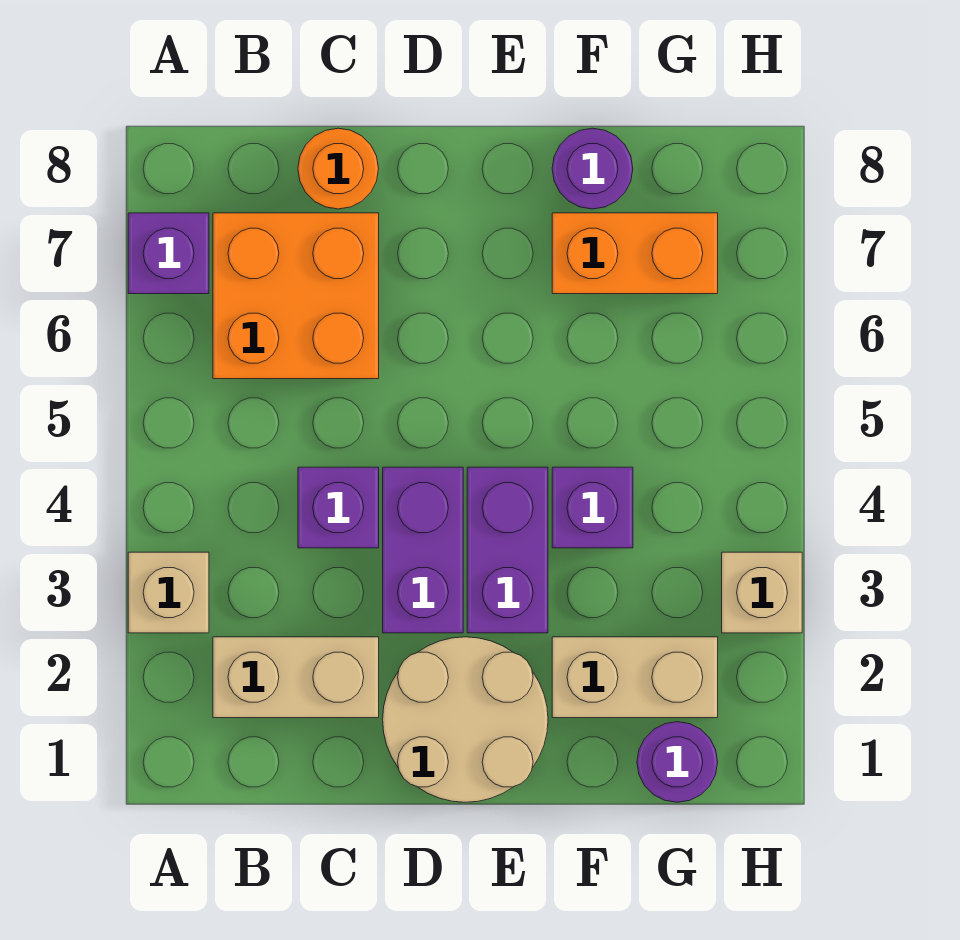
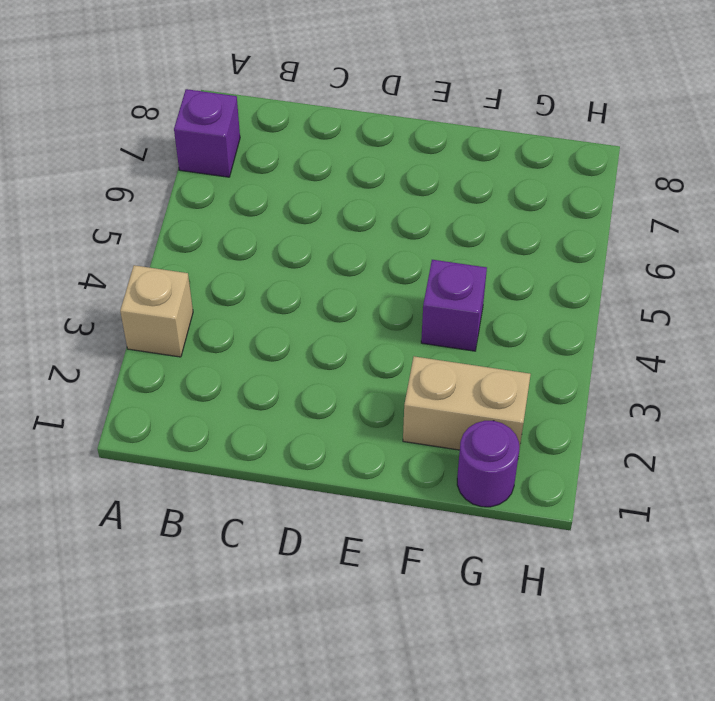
none -> tan brick B2:C2 level 1
none -> orange brick B6:C7 level 1
none -> purple brick C4 level 1

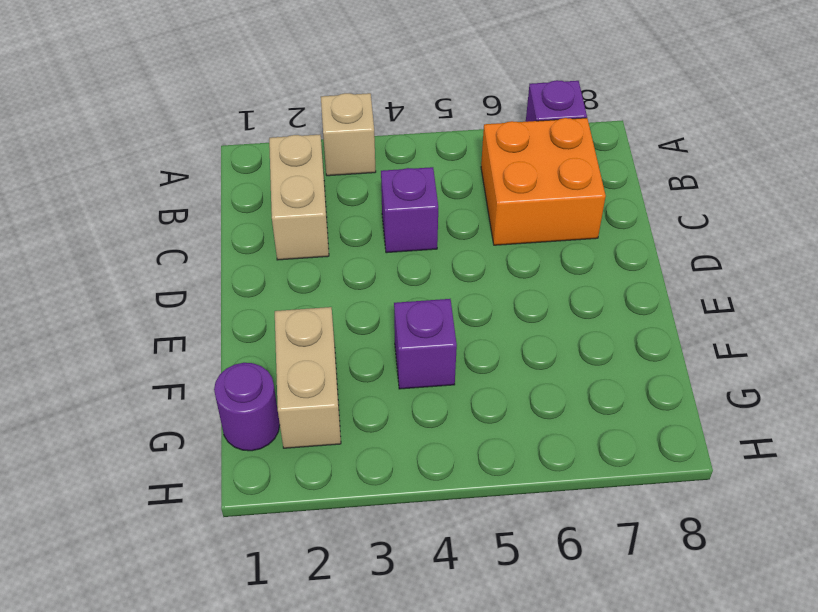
none -> orange round brick C8 level 1
none -> tan round brick D1:E2 level 1
none -> purple brick D3:D4 level 1

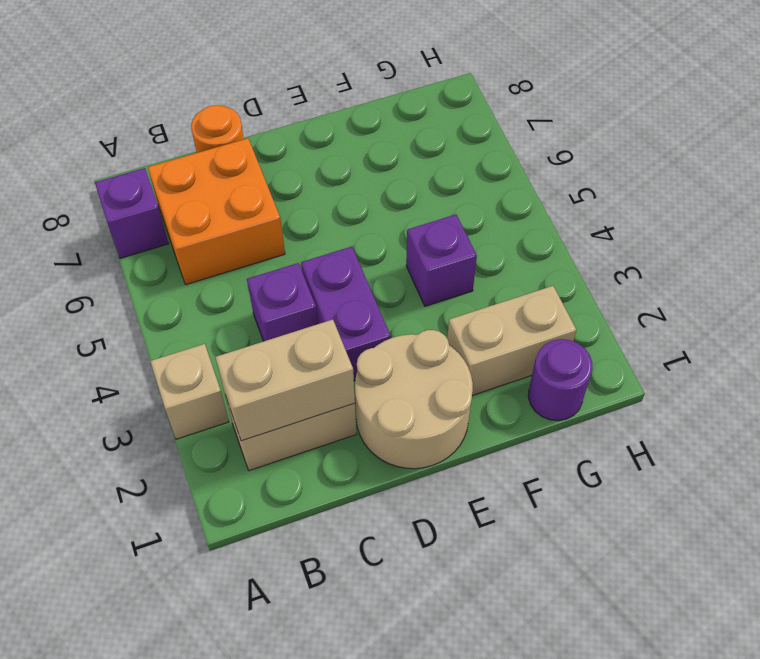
tan brick B2:C2 level 2 -> none
none -> purple brick E3:E4 level 1
none -> orange brick F7:G7 level 1
none -> purple round brick F8 level 1

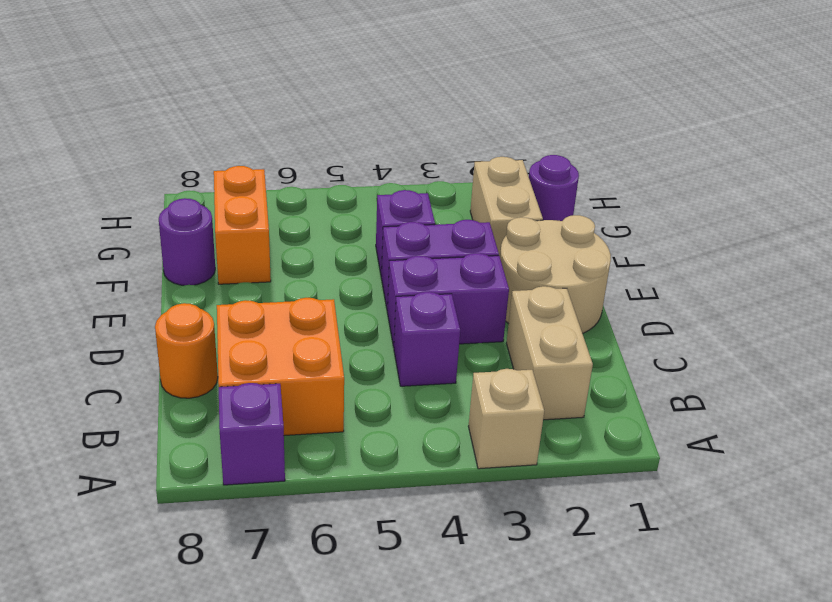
none -> tan brick H3 level 1

